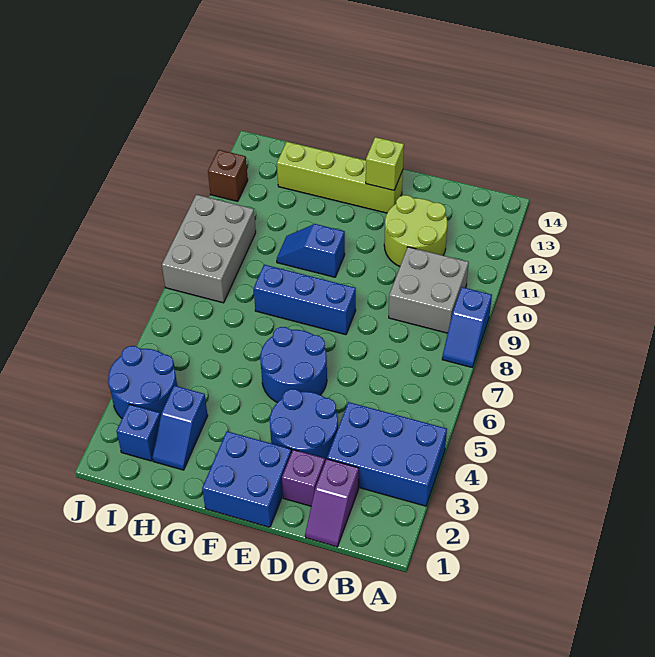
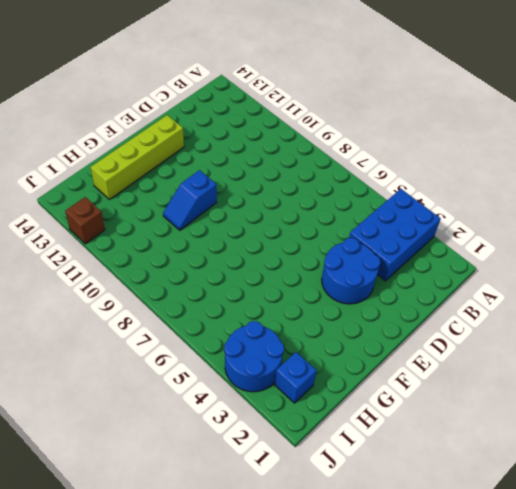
none -> blue slope A8:A9 level 1 top 9
none -> grey brick B9:C10 level 1
none -> purple slope C1:C2 level 1 top 2

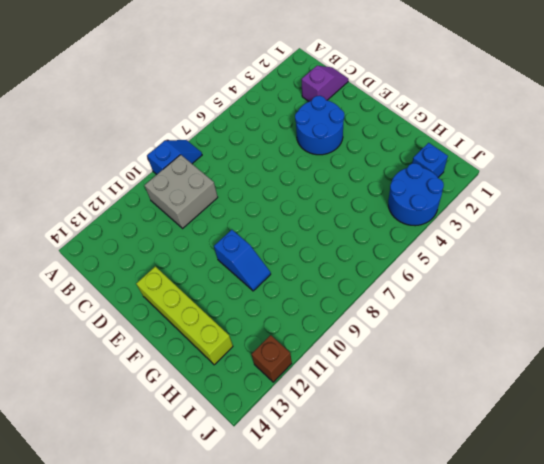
none -> blue brick A3:C4 level 1
none -> lime round brick C11:D12 level 1
none -> purple brick D2 level 1

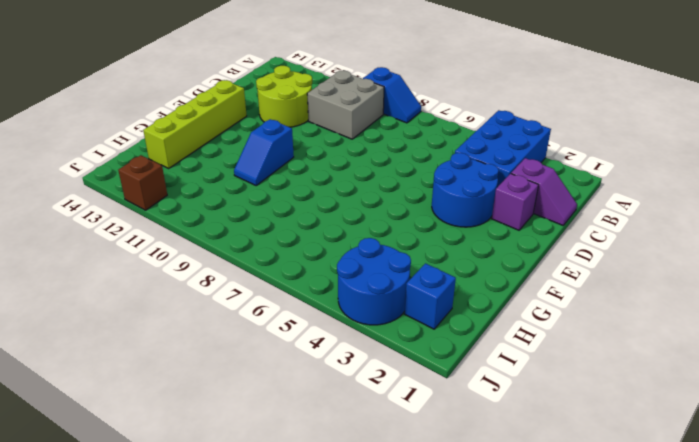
none -> blue brick E1:F2 level 1
none -> blue round brick E5:F6 level 1
none -> blue brick E8:G8 level 1

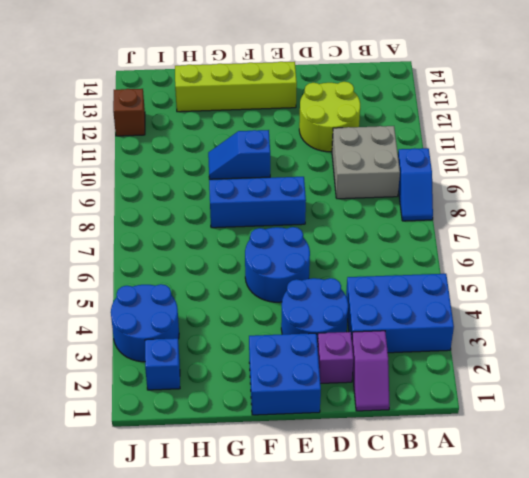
none -> blue slope H2:H3 level 1 top 3
none -> grey brick I8:J10 level 1
none -> lime brick E13 level 2

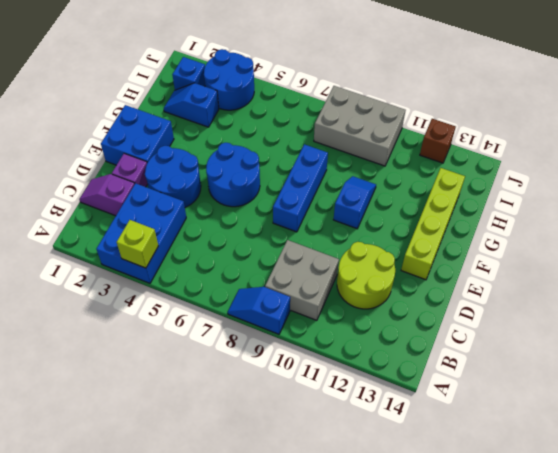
lime brick A4 level 2 -> lime brick E13 level 2

